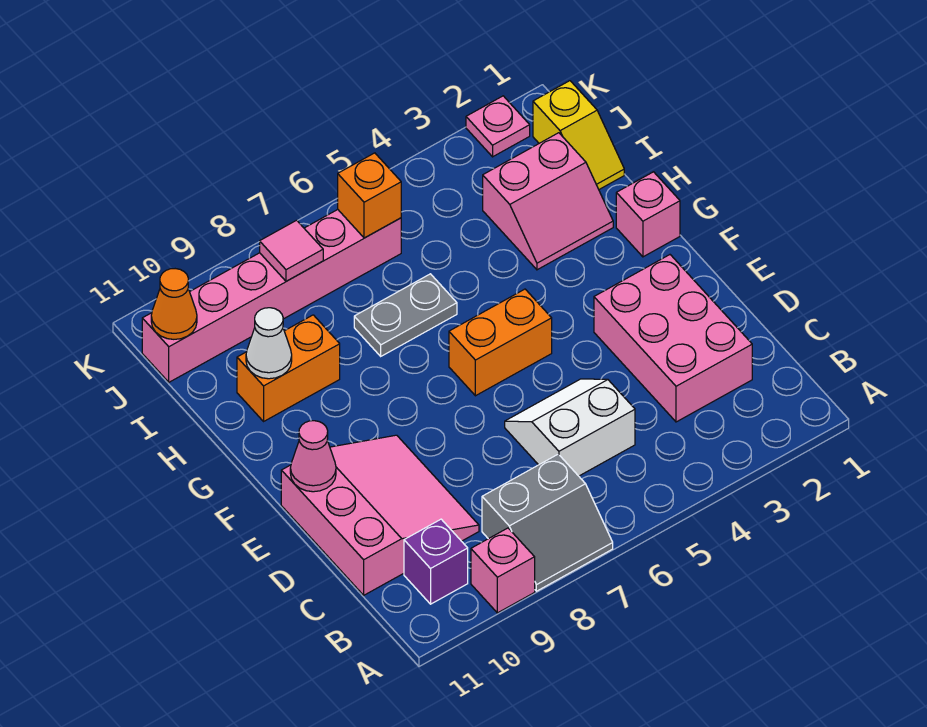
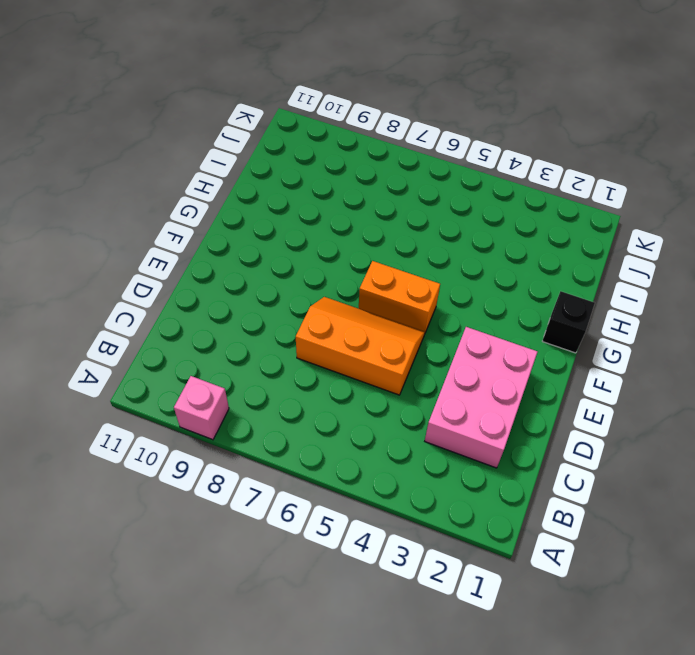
orange slope D5:E7 level 1 top D -> white slope C5:D6 level 1 top C
black brick G1 level 1 -> pink brick G1 level 1
none -> grey slope A7:B8 level 1 top B
none -> purple brick B10 level 1
none -> pink slope C9:E11 level 1 top 11

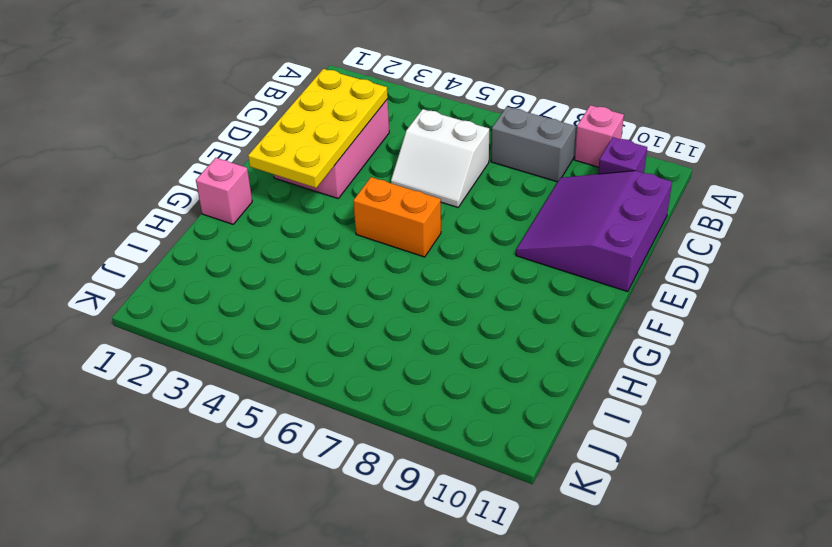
yellow plate C2:F3 level 2 -> none
purple slope C9:E11 level 1 top 11 -> pink slope C9:E11 level 1 top 11
none -> pink slope H2:I3 level 1 top I
none -> grey plate H6:H7 level 1
none -> orange brick H9:H10 level 1

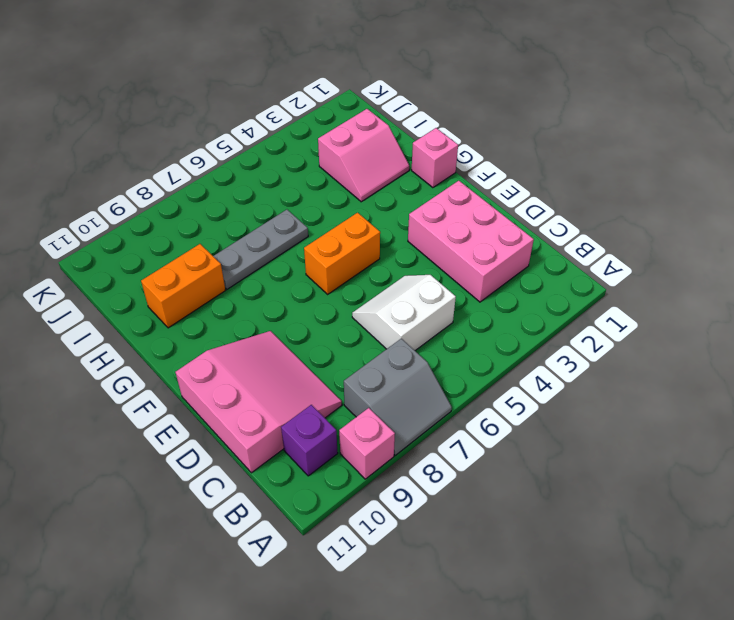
grey plate H6:H8 level 1 -> grey plate H6:H7 level 1
none -> yellow slope I1:J1 level 1 top J
none -> pink brick J6:J11 level 1
none -> pink plate K2 level 1

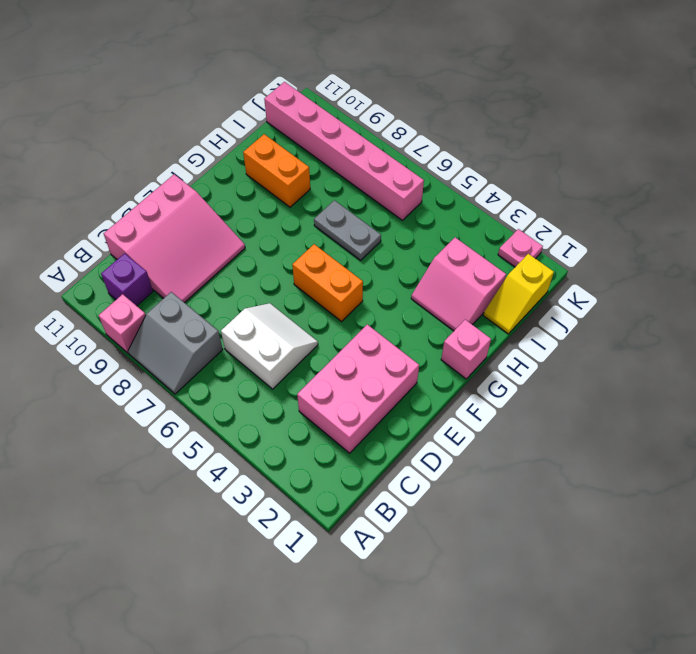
none -> pink cone E11 level 2
none -> white cone H10 level 2
none -> orange brick J6 level 2

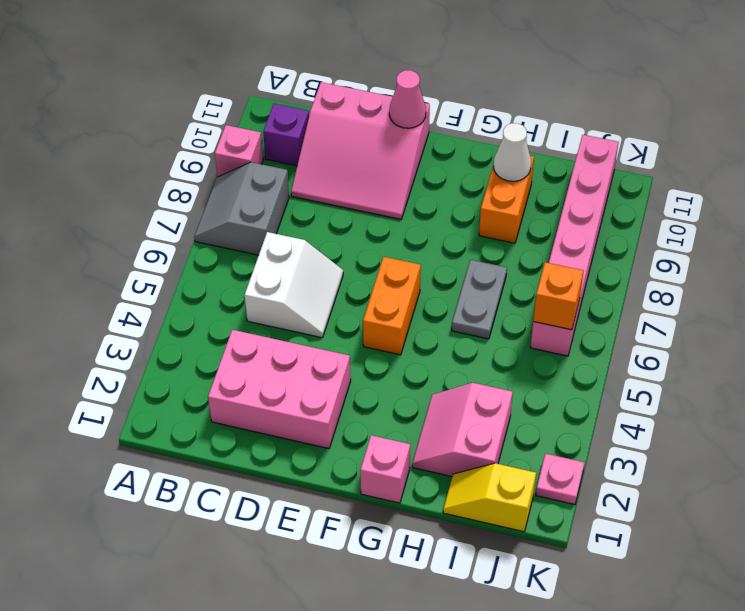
none -> pink tile J8 level 2
none -> orange cone J11 level 2

